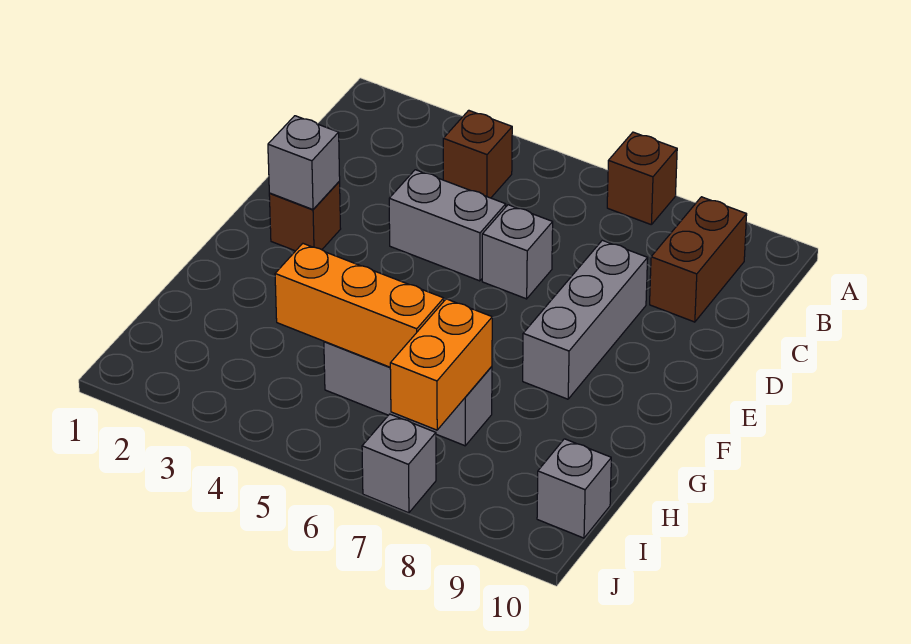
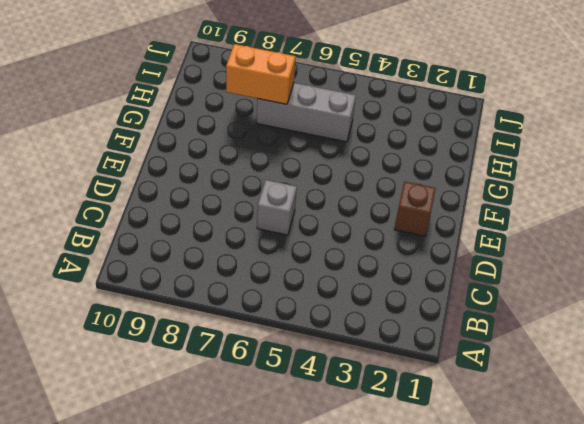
orange brick H7:H8 level 2 -> orange brick H7:I7 level 2
none -> brown brick A7 level 1
none -> brown brick B4 level 1
none -> brown brick B9:C9 level 1

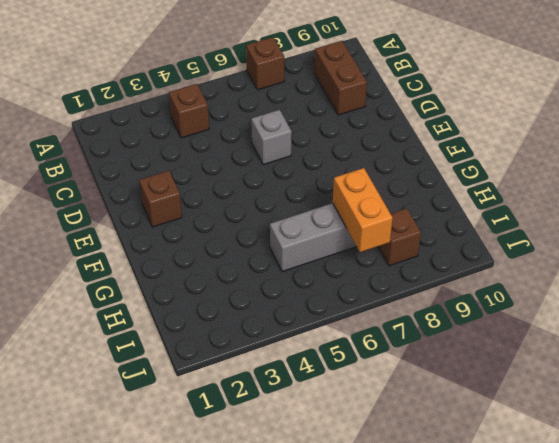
brown brick I8 level 1 -> none
none -> grey brick D4:D5 level 1
none -> grey brick D8:F8 level 1
none -> grey brick I10 level 1

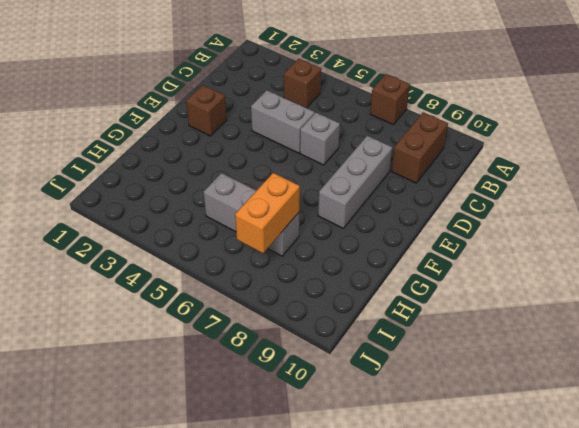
none -> grey brick I10 level 1
none -> grey brick J7 level 1
none -> grey brick E2 level 2

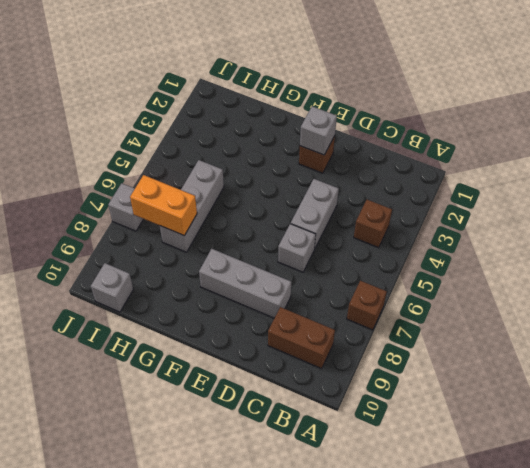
none -> orange brick H4:H6 level 2

